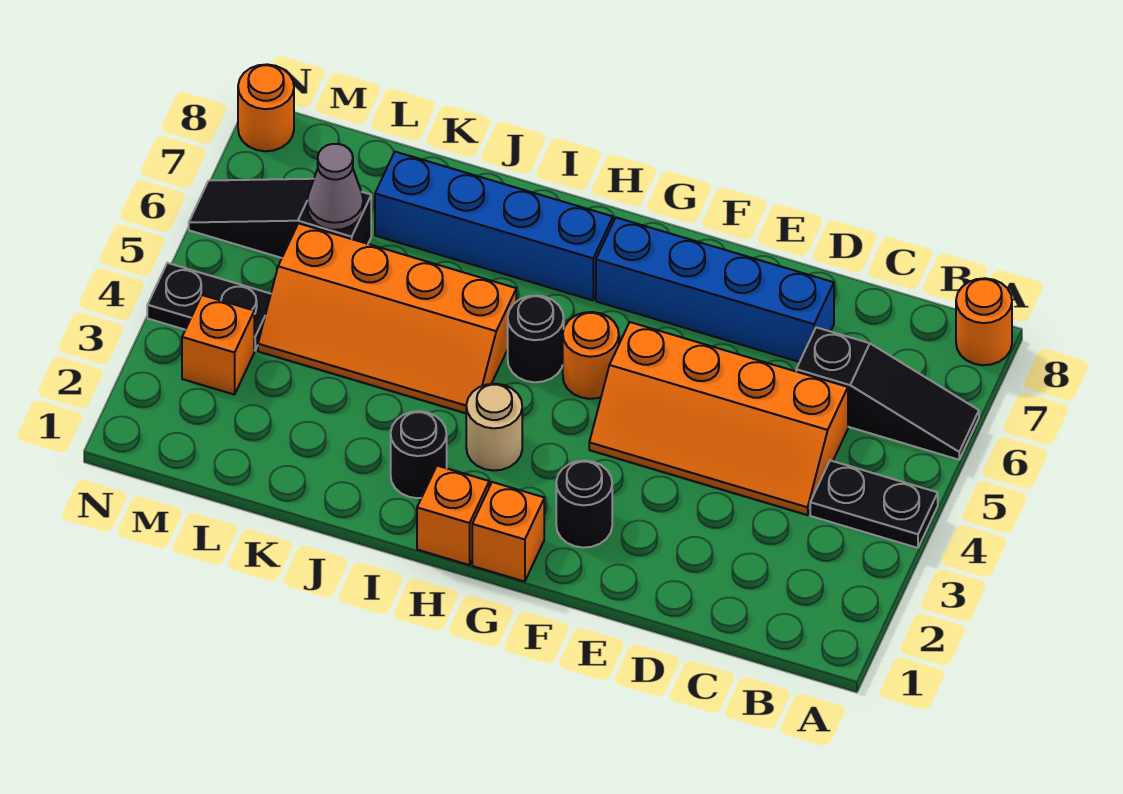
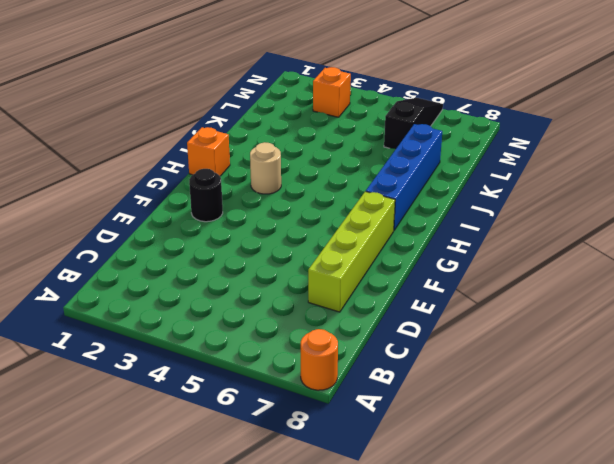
lime brick D7:G7 level 1 -> blue brick D7:G7 level 1
none -> black plate A4:B4 level 1
none -> black slope A6:C6 level 1 top C
none -> orange slope C4:F5 level 1 top 5

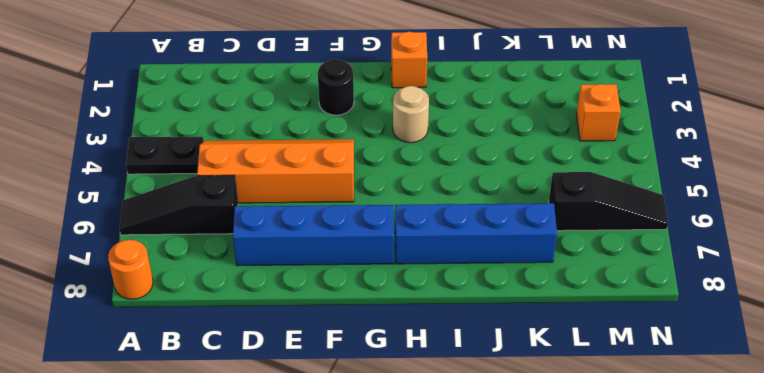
none -> orange brick G1 level 1
none -> orange round brick G5 level 1
none -> black round brick H5 level 1

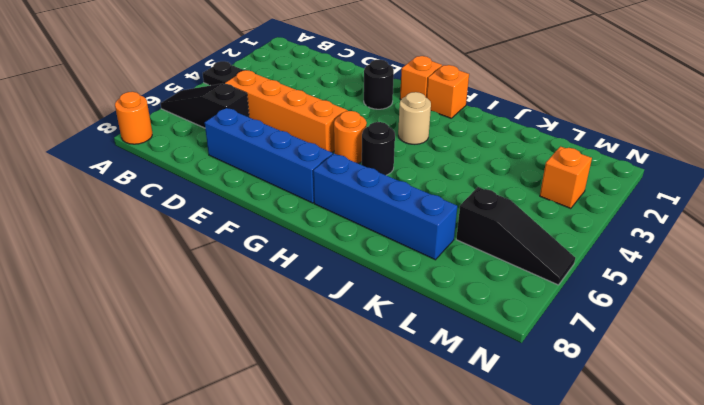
none -> black round brick I2 level 1
none -> orange slope I4:L5 level 1 top 5
none -> black plate M4:N4 level 1

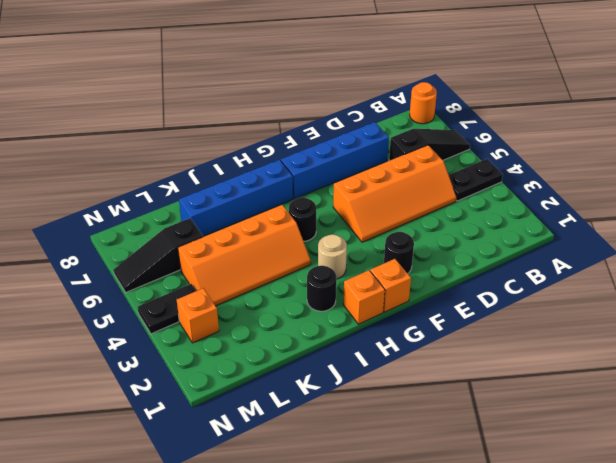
none -> orange round brick G5 level 1
none -> orange round brick N8 level 1
none -> grey cone L6 level 2

